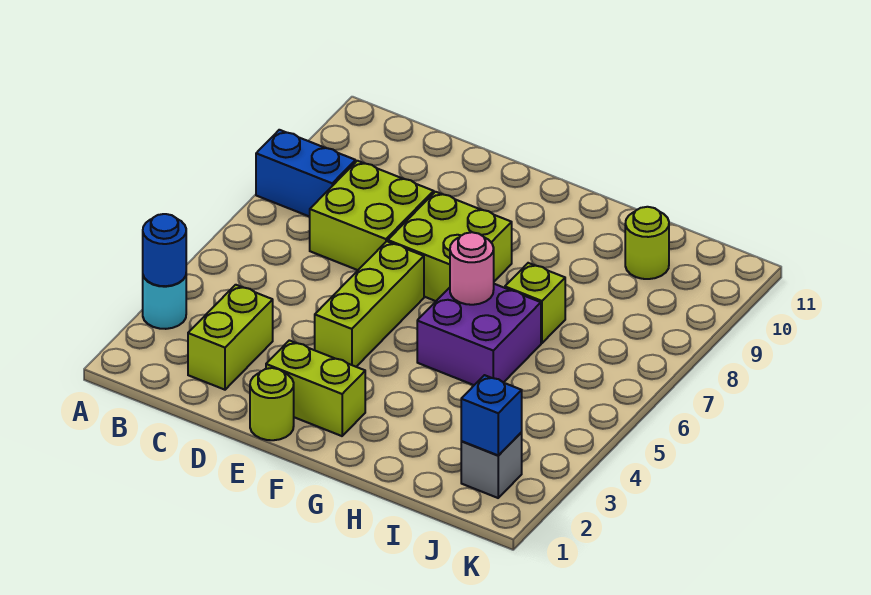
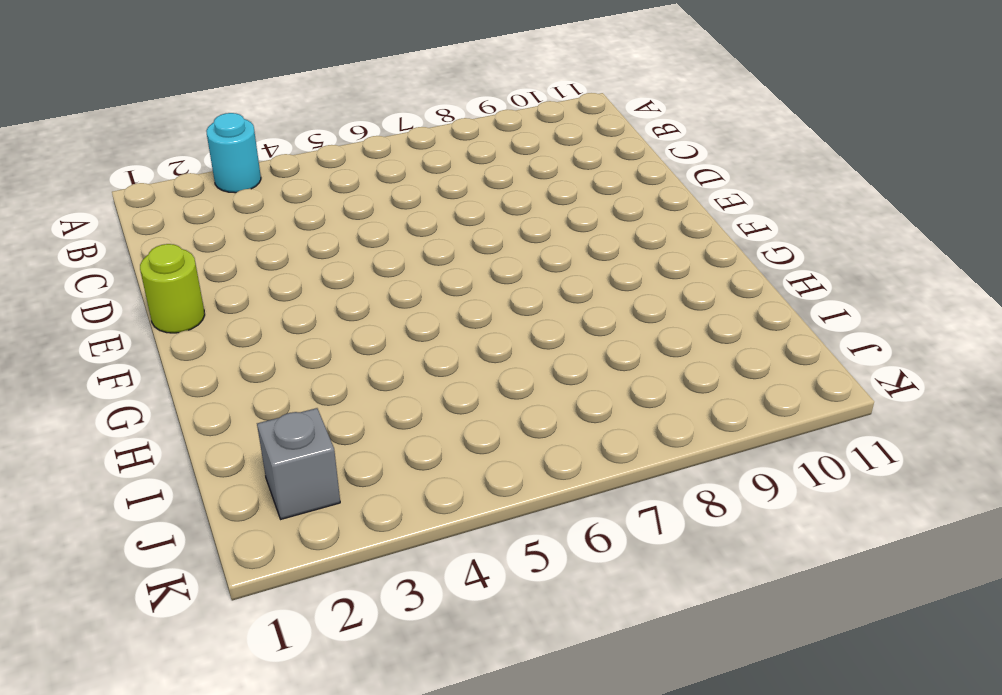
none -> blue brick A8:B8 level 1
none -> lime brick C2:C3 level 1
none -> lime brick C7:D8 level 1

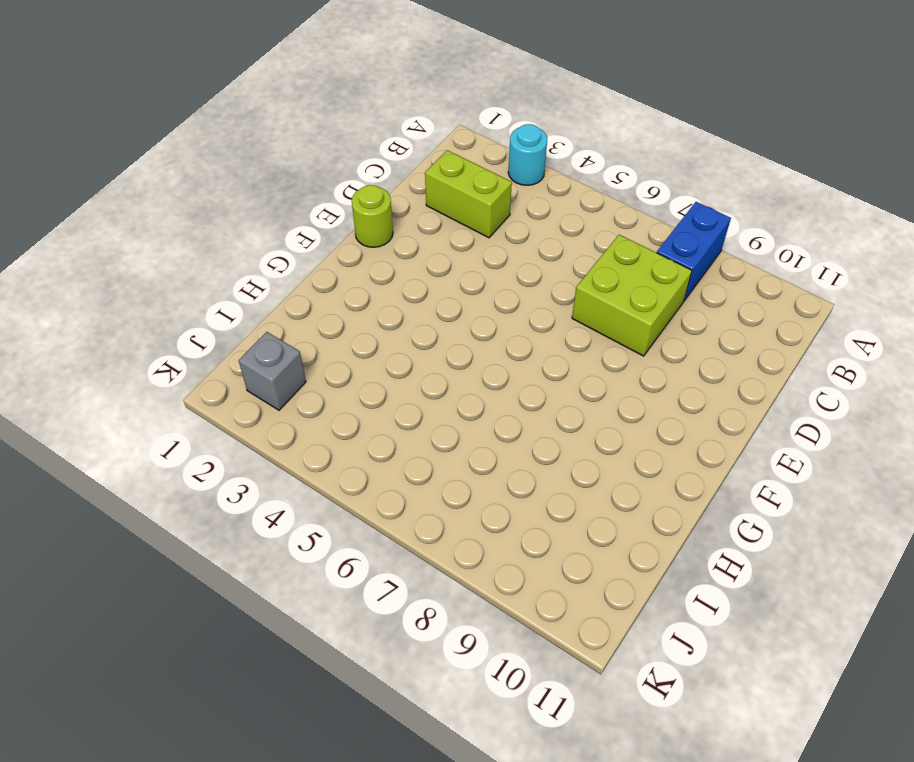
none -> lime brick E2:F2 level 1
none -> lime brick E4:E6 level 1
none -> lime brick E7:F8 level 1

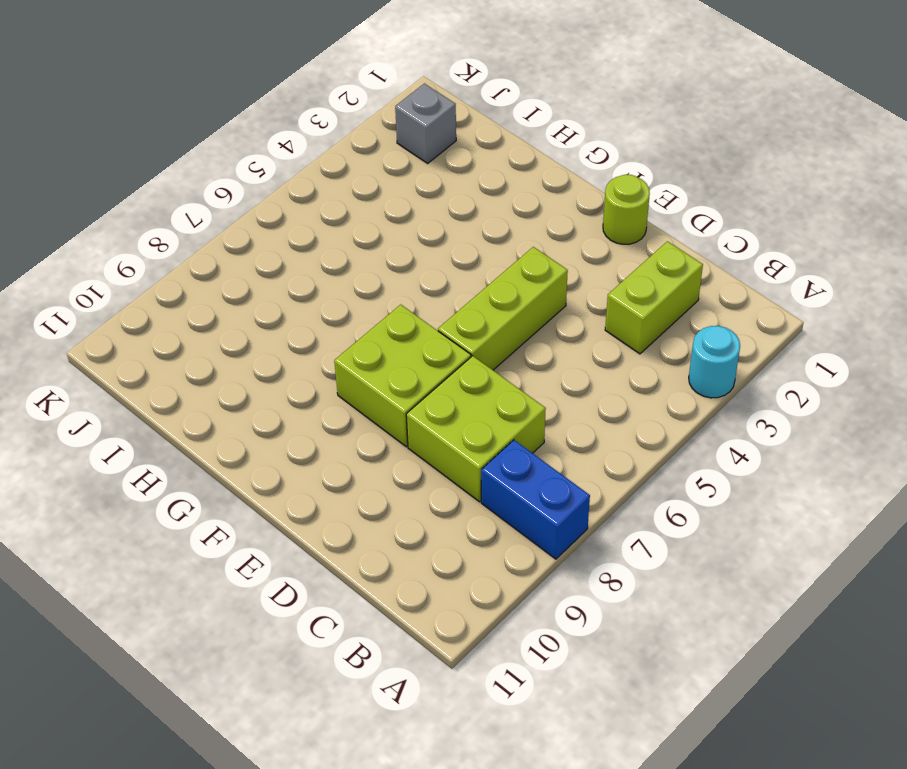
none -> lime brick E2:F2 level 1
none -> purple brick G5:H6 level 1
none -> lime brick H7 level 1

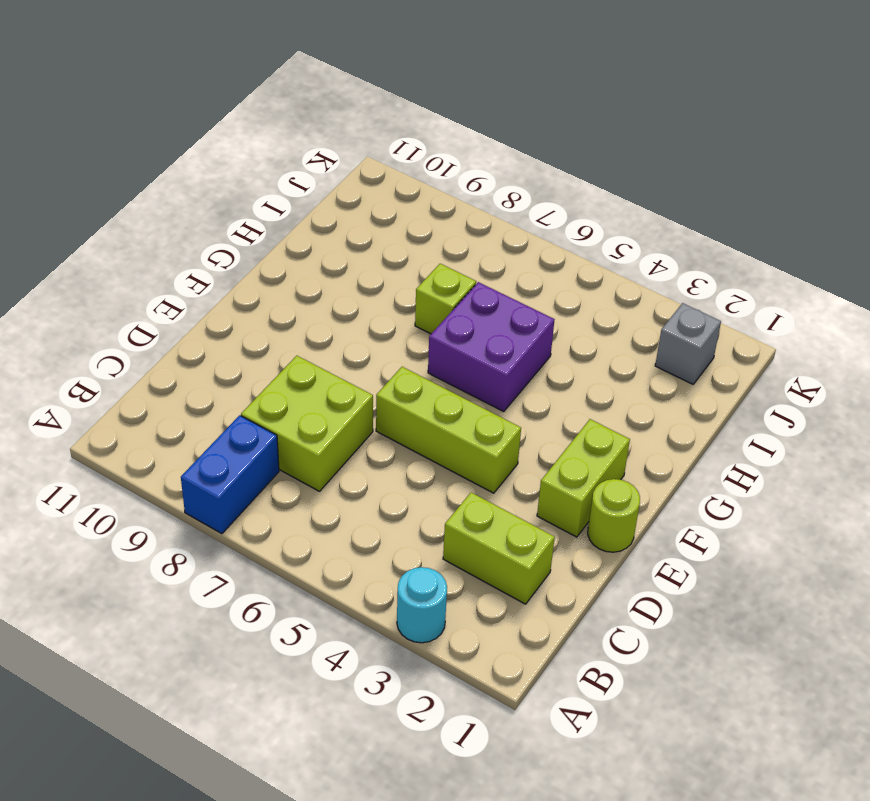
none -> lime brick E7:F8 level 1
none -> lime round brick I10 level 1
none -> blue round brick A3 level 2

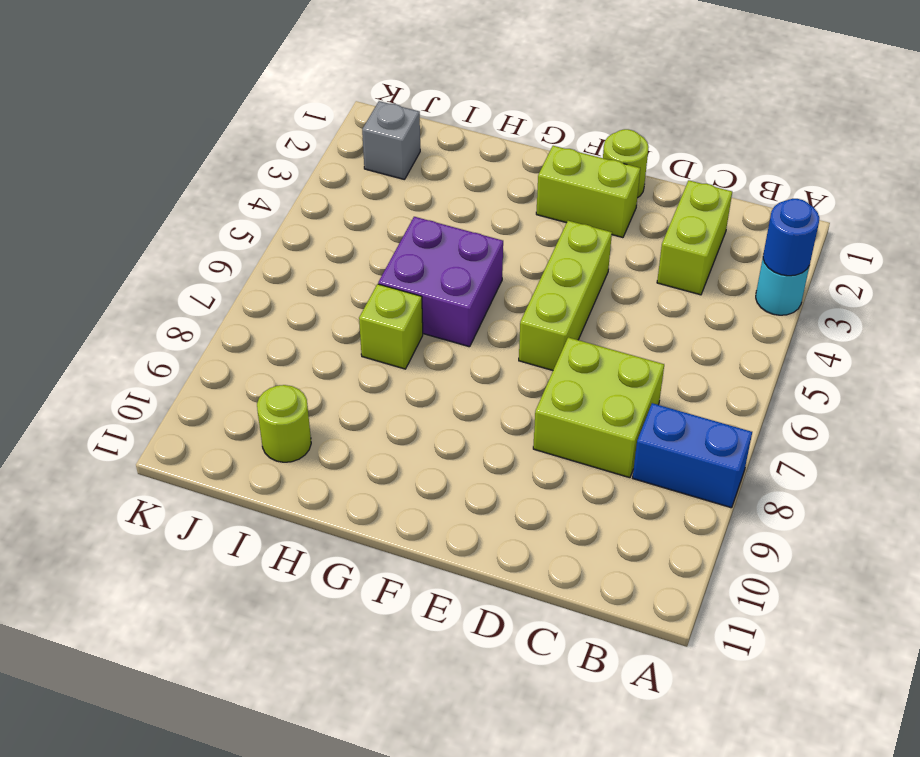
none -> lime brick E7:F8 level 1
none -> pink round brick G6 level 2
none -> blue brick J2 level 2

